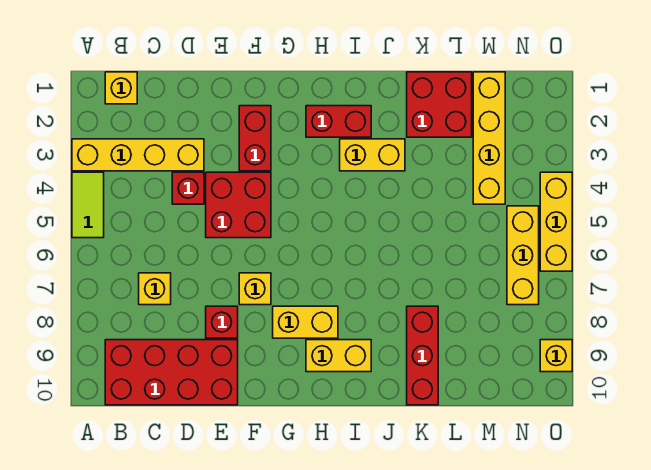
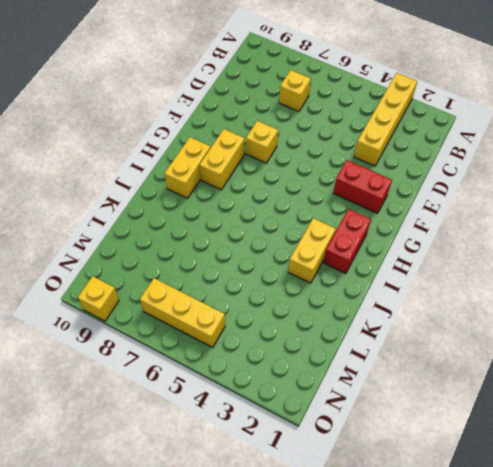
none -> lime tile A4:A5 level 1
none -> yellow brick B1 level 1
none -> red brick B9:E10 level 1

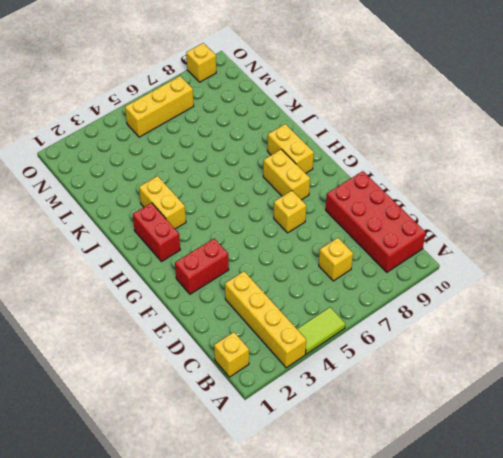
none -> red brick D4 level 1
none -> red brick E4:F5 level 1
none -> red brick E8 level 1

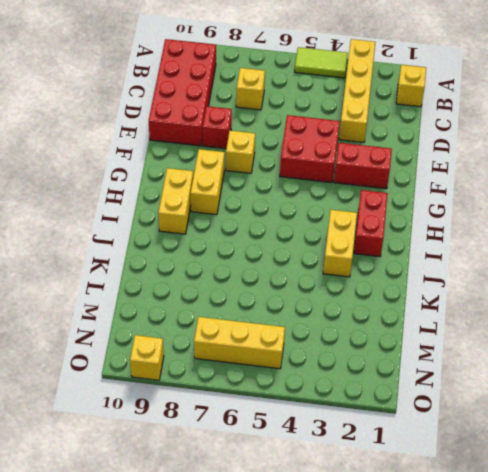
none -> red brick D4 level 1
none -> red brick K1:L2 level 1
none -> red brick K8:K10 level 1

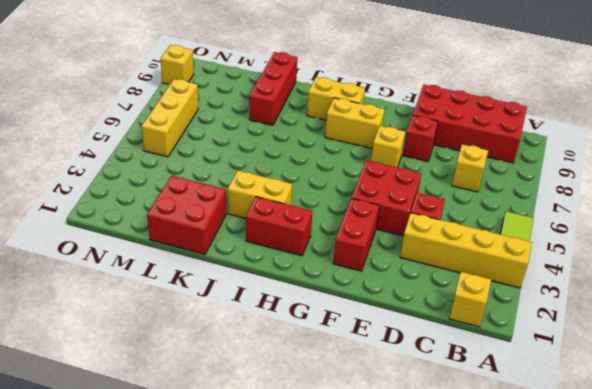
none -> yellow brick M1:M4 level 1
none -> yellow brick O4:O6 level 1

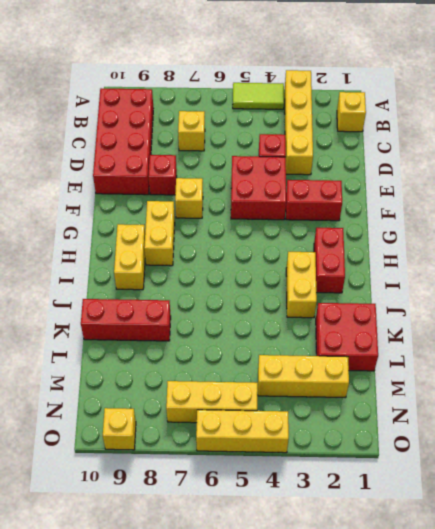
yellow brick M2:M4 level 1 -> yellow brick M1:M4 level 1

